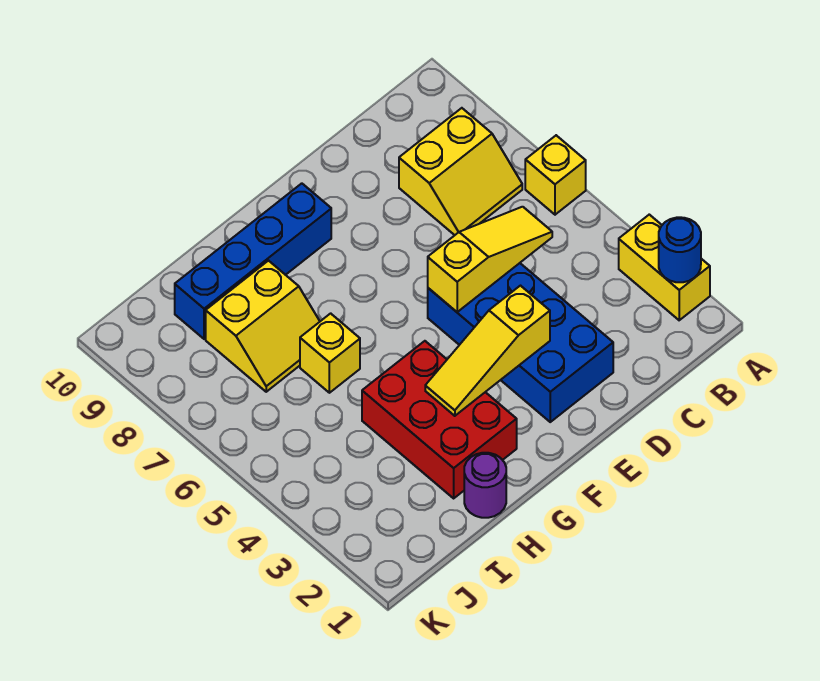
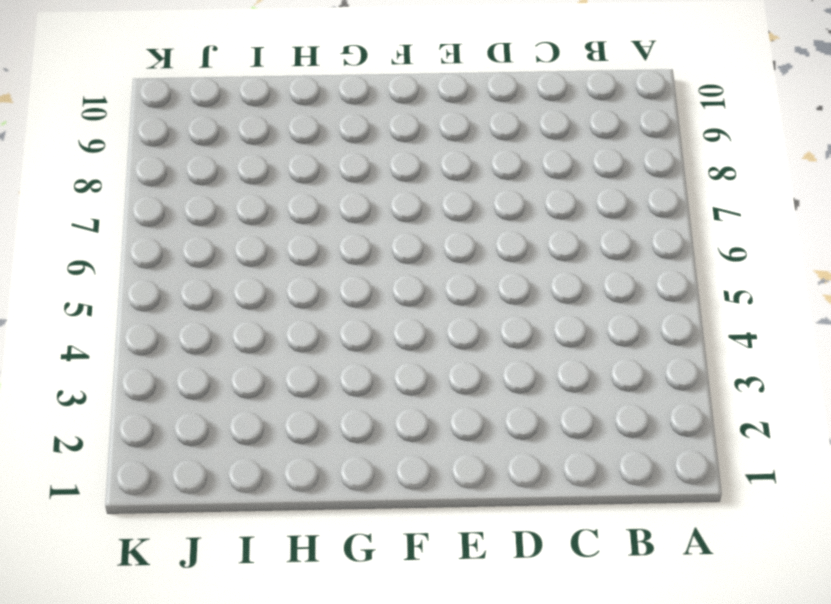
none -> yellow brick A2:A3 level 1
none -> yellow brick A6 level 1
none -> yellow slope B7:C8 level 1 top 8

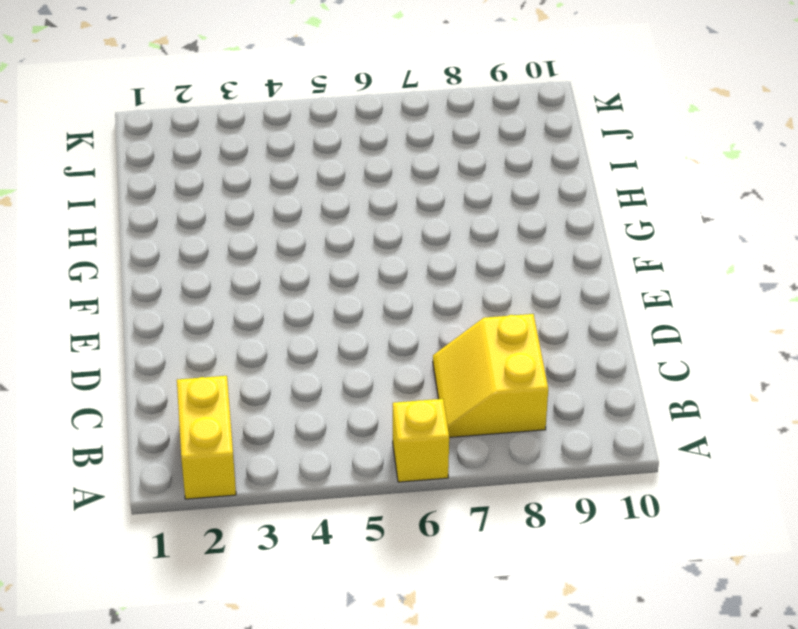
yellow brick A2:B2 level 1 -> yellow brick A2:A3 level 1
none -> blue brick D2:E5 level 1
none -> blue brick F9:I9 level 1
none -> red brick G2:H4 level 1

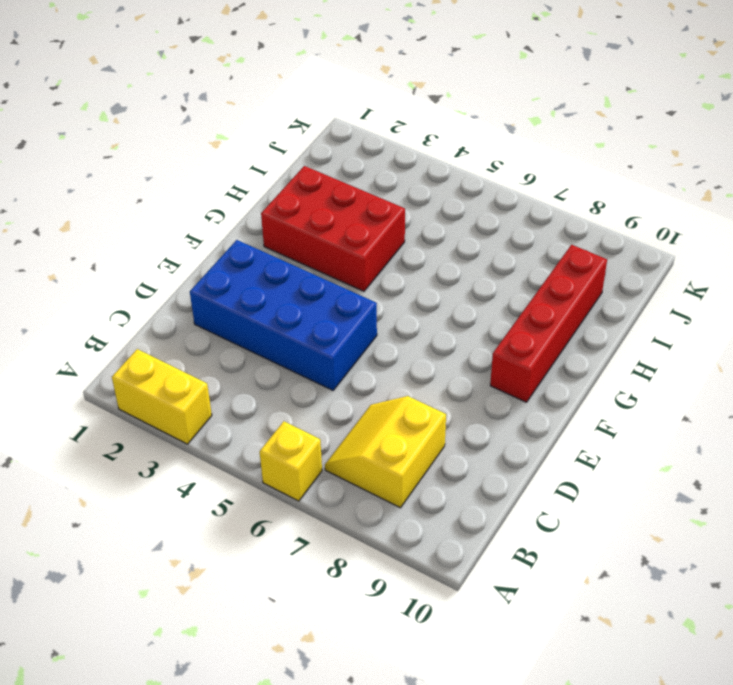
red brick F9:I9 level 1 -> blue brick F9:I9 level 1
none -> purple round brick H1 level 1
none -> yellow brick H6 level 1
none -> yellow slope H7:I8 level 1 top 8

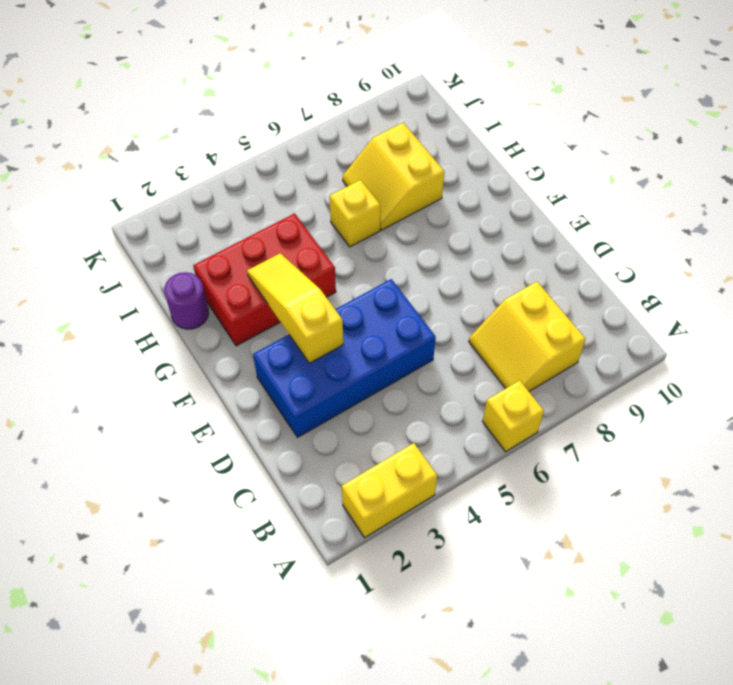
none -> blue brick F9:I9 level 1
none -> blue round brick A2 level 2
none -> yellow slope C5:E5 level 2 top E

